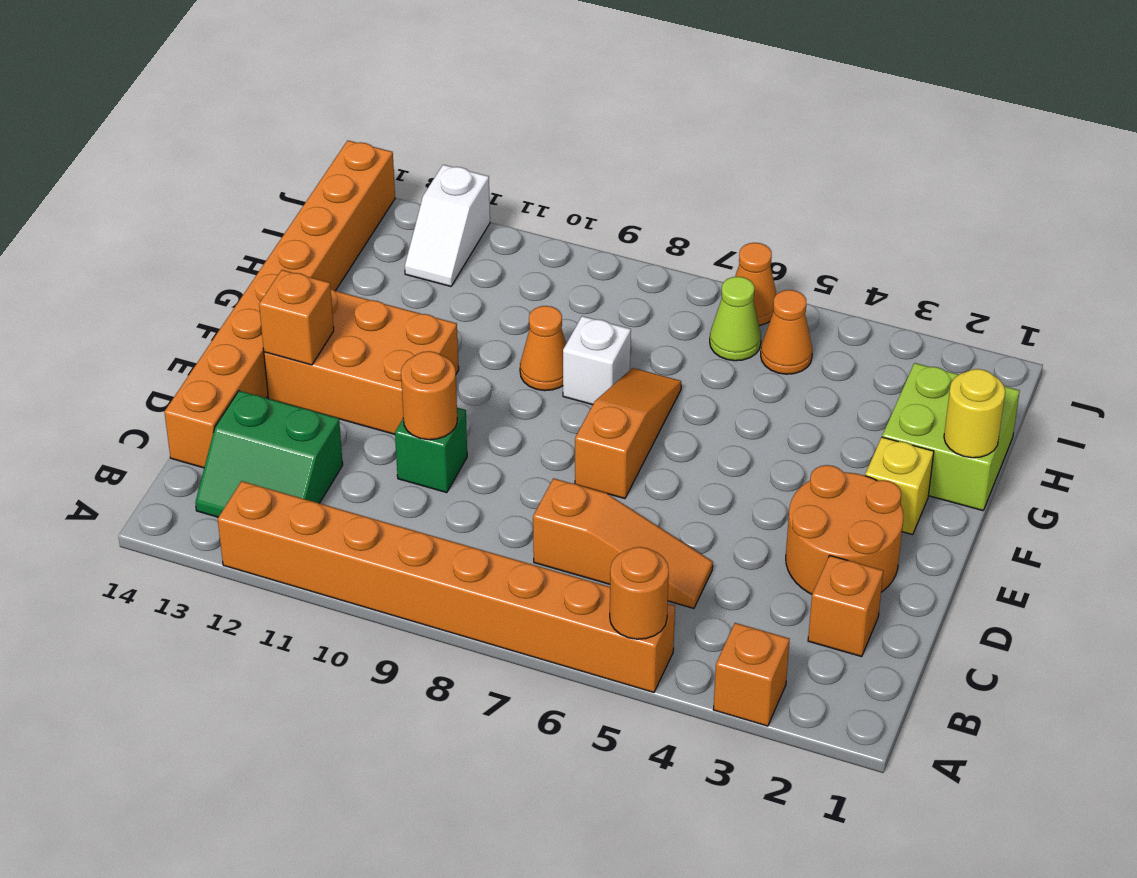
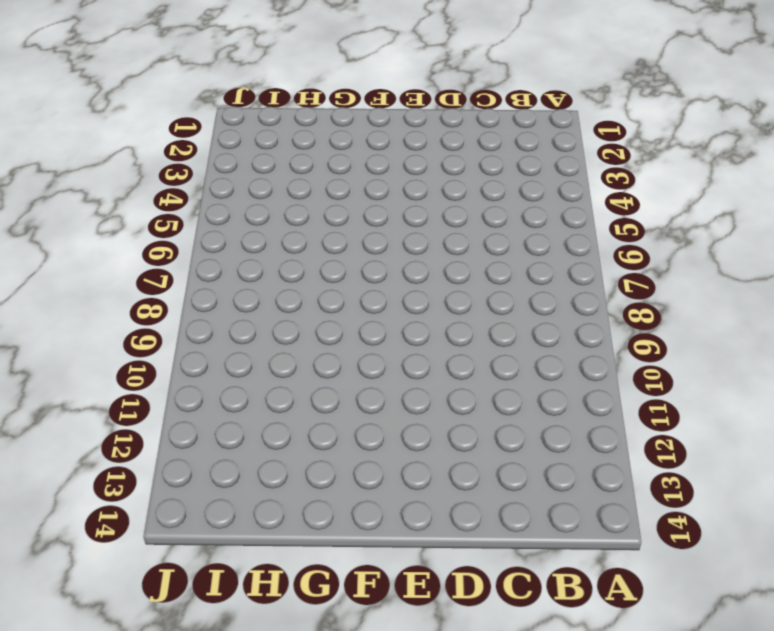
none -> orange brick A3 level 1
none -> orange brick A5:A12 level 1
none -> green slope B12:C13 level 1 top C

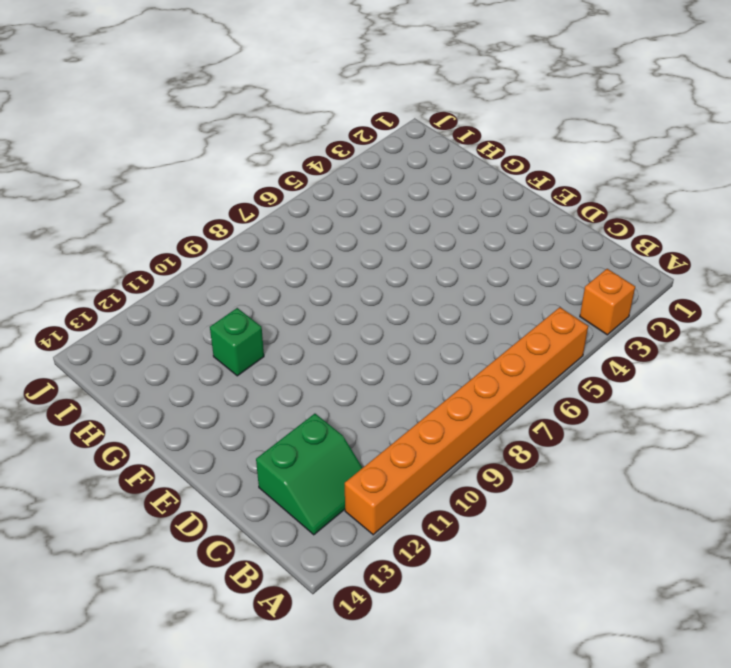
green brick G11 level 1 -> green brick D10 level 1
none -> orange brick C2 level 1
none -> orange slope C5:C7 level 1 top 7
none -> orange brick C14:J14 level 1

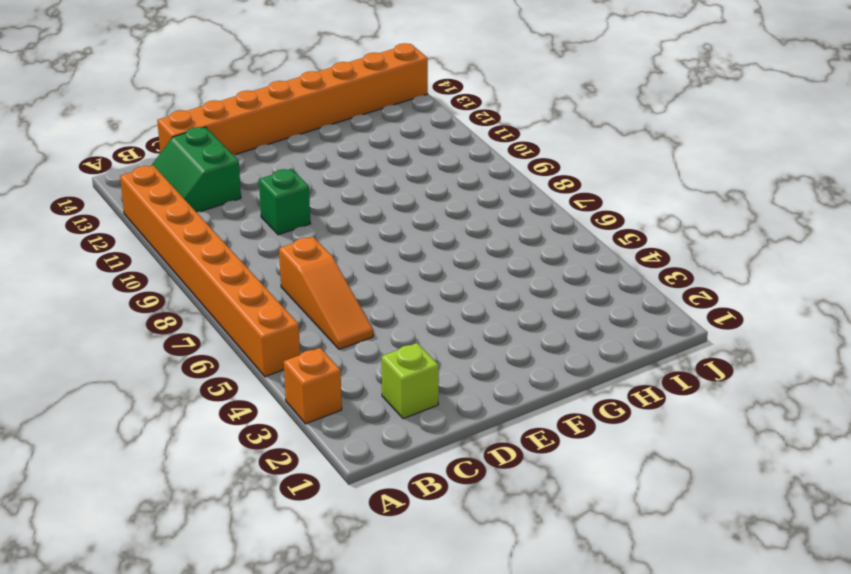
lime brick C2 level 1 -> orange brick C2 level 1
none -> orange round brick D2:E3 level 1
none -> orange slope E7:G7 level 1 top E
none -> orange brick E11:F13 level 1

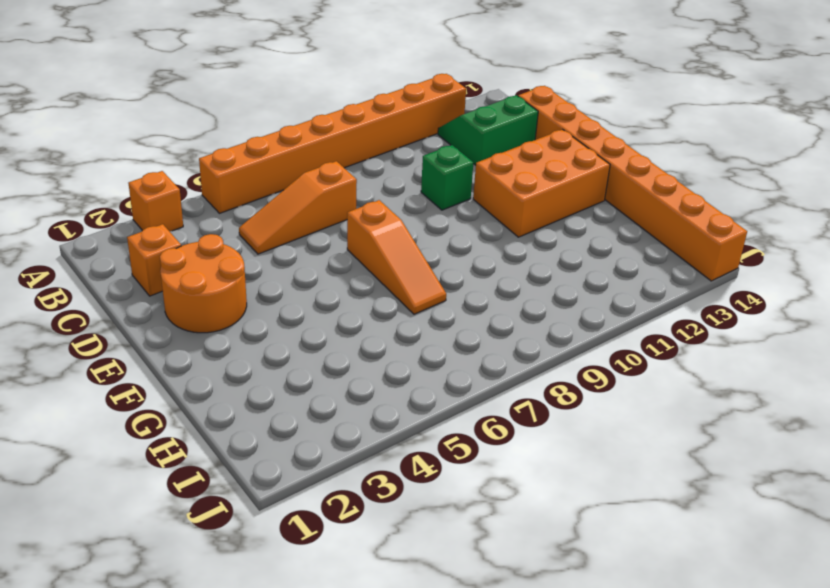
none -> yellow brick F2 level 1
none -> lime brick G1:H2 level 1
none -> white brick G8 level 1

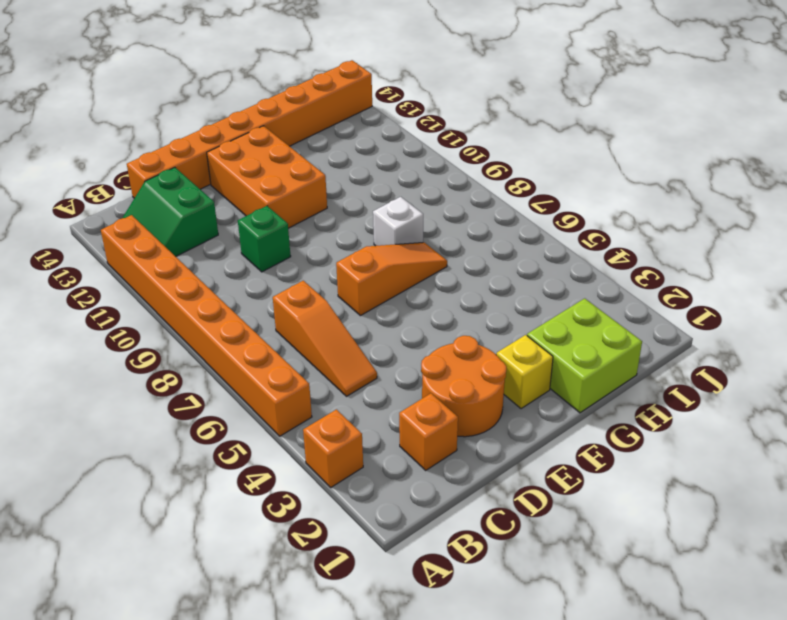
none -> orange cone G9 level 1
none -> orange cone I5 level 1
none -> lime cone I6 level 1

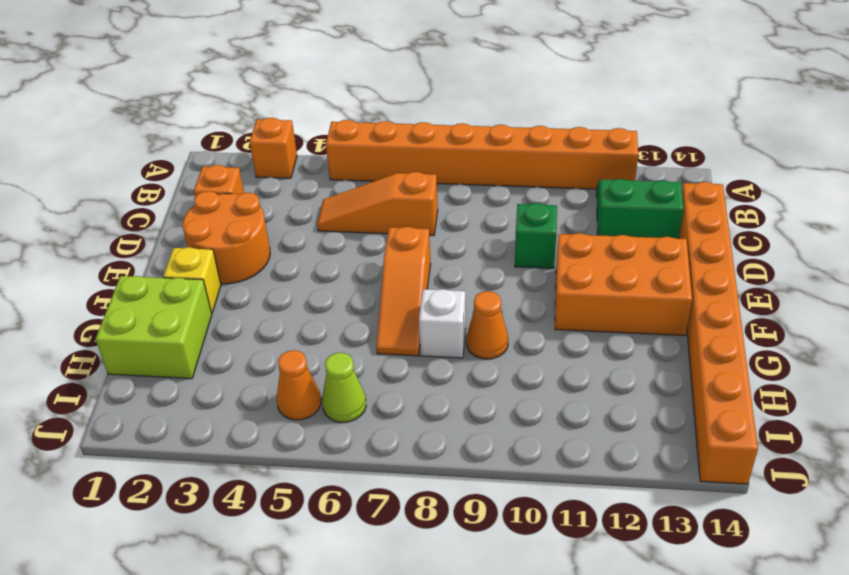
none -> white slope I12:J12 level 1 top J
none -> orange cone J6 level 1
none -> orange round brick A5 level 2

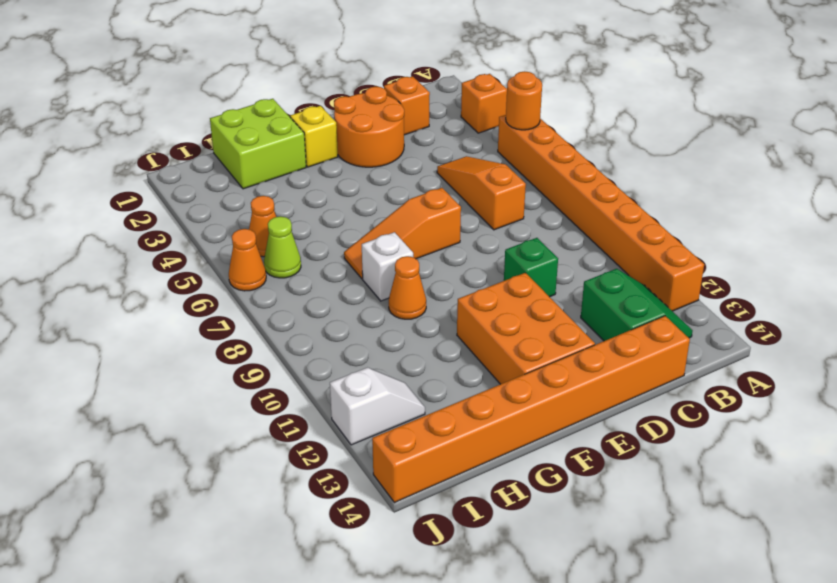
none -> orange round brick D10 level 2
none -> orange brick E13 level 2
none -> yellow round brick G1 level 2

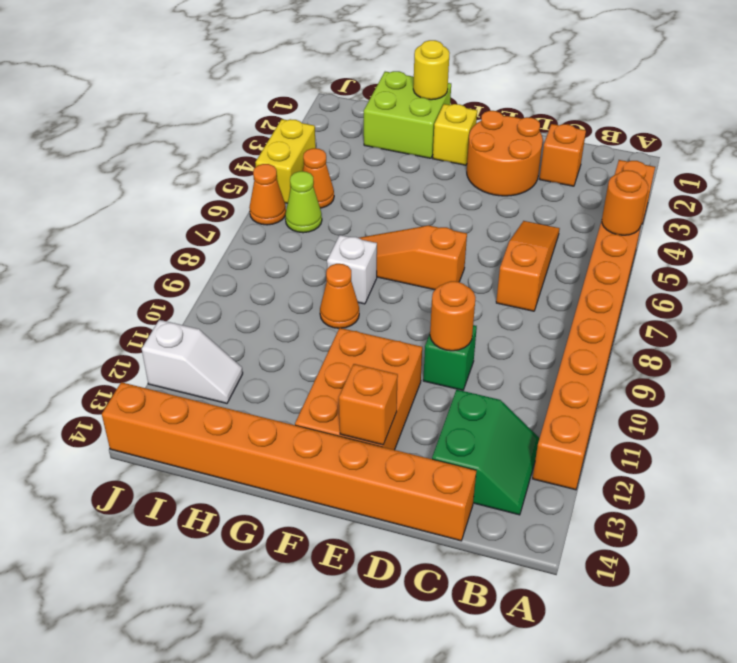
yellow brick J4:J5 level 1 -> none

